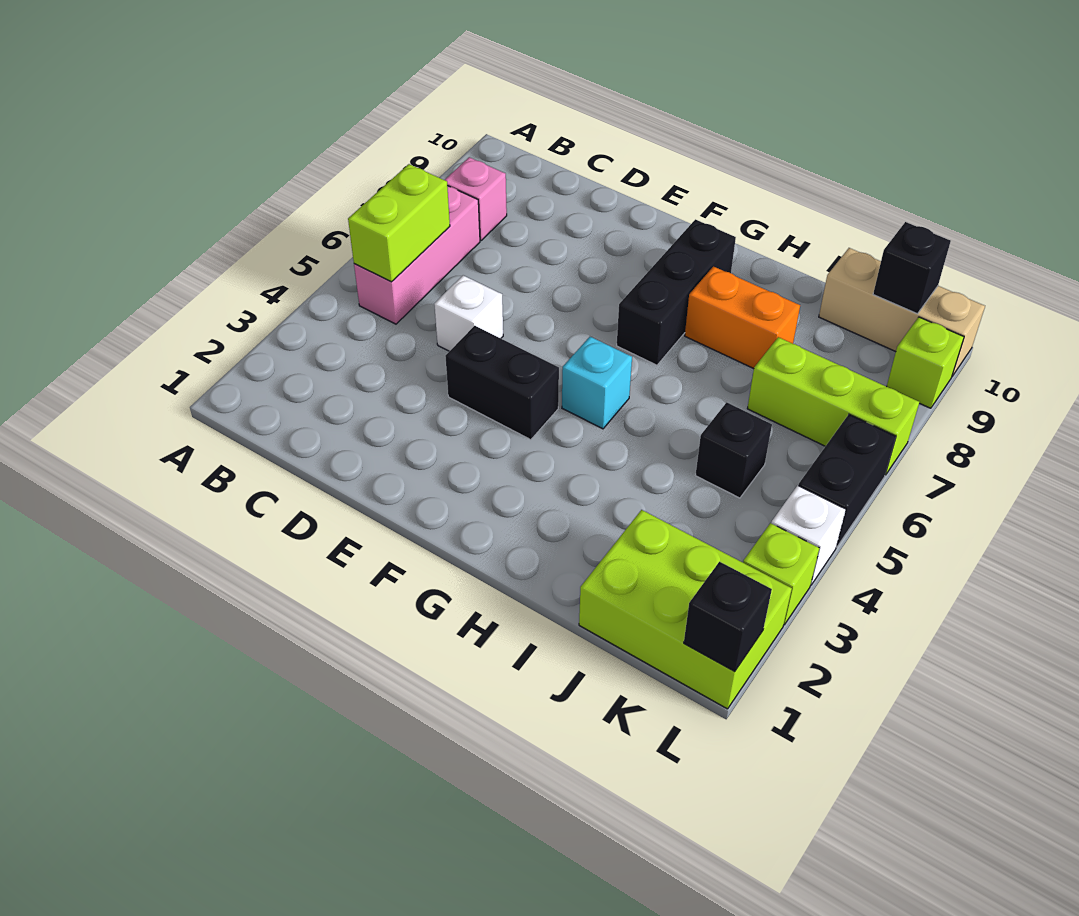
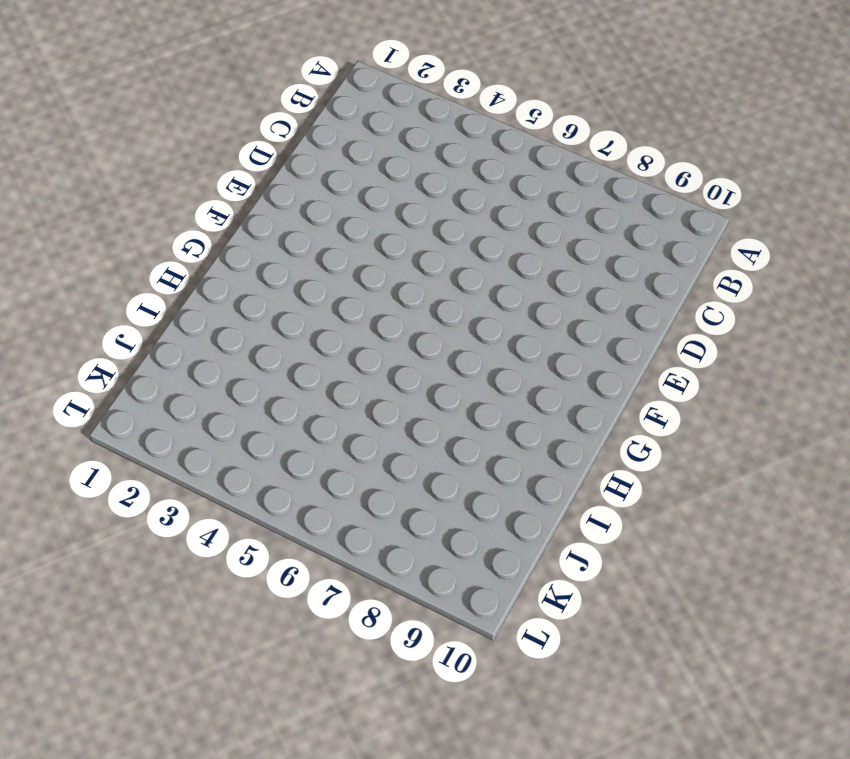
none -> pink brick B5:B7 level 1
none -> pink brick B8 level 1
none -> white brick D5 level 1

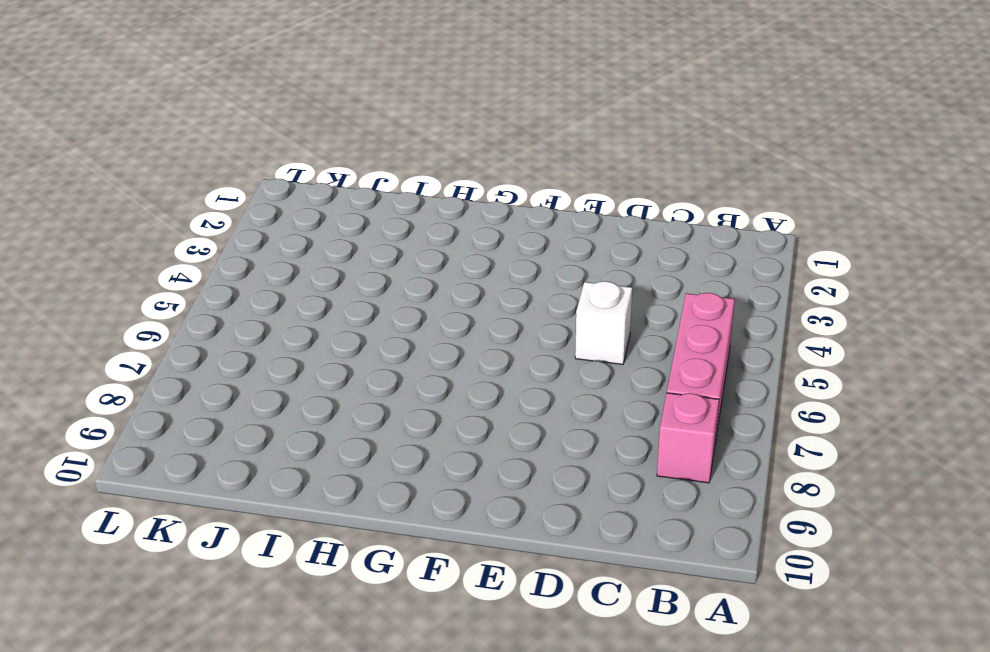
none -> black brick E4:F4 level 1
none -> cyan brick G5 level 1
none -> black brick G7:G9 level 1

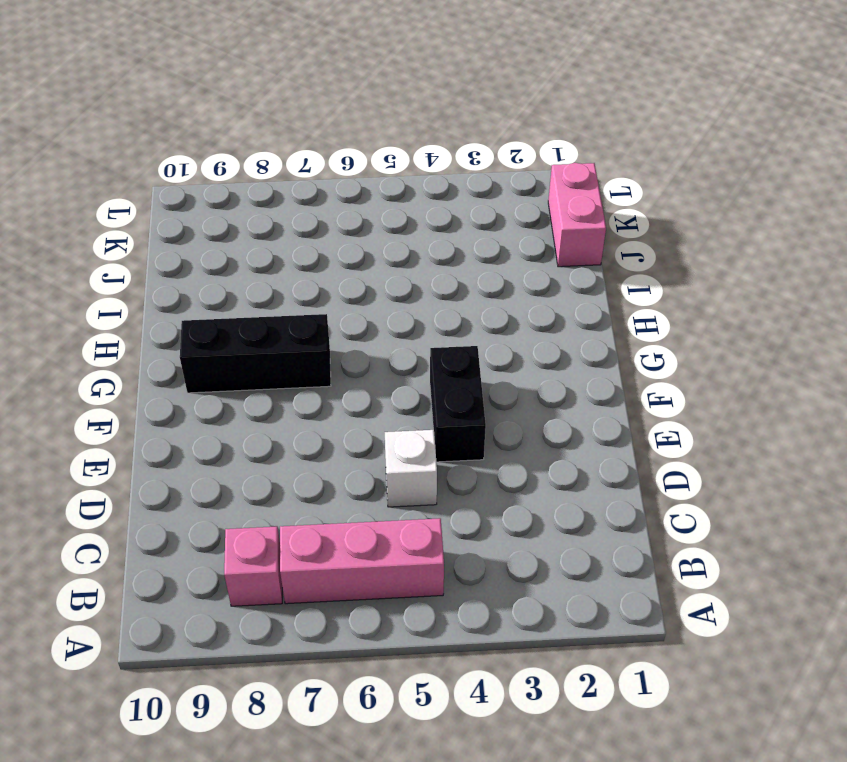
pink brick J1:K1 level 1 -> lime brick J1:L2 level 1
none -> cyan brick G5 level 1
none -> orange brick H8:I8 level 1
none -> black brick J5 level 1

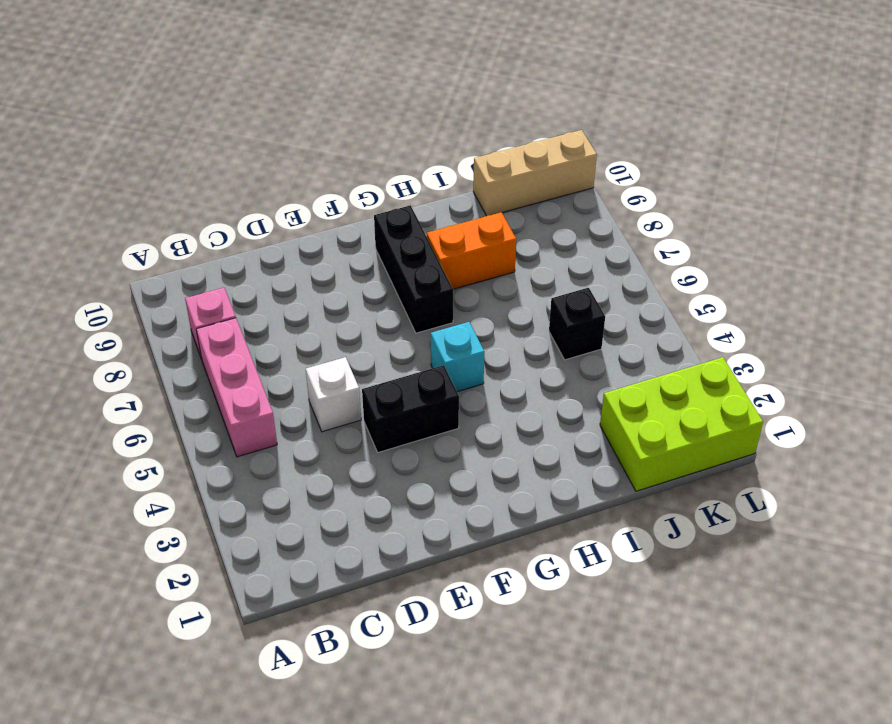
none -> lime brick J7:L7 level 1
none -> lime brick L3 level 1
none -> white brick L4 level 1

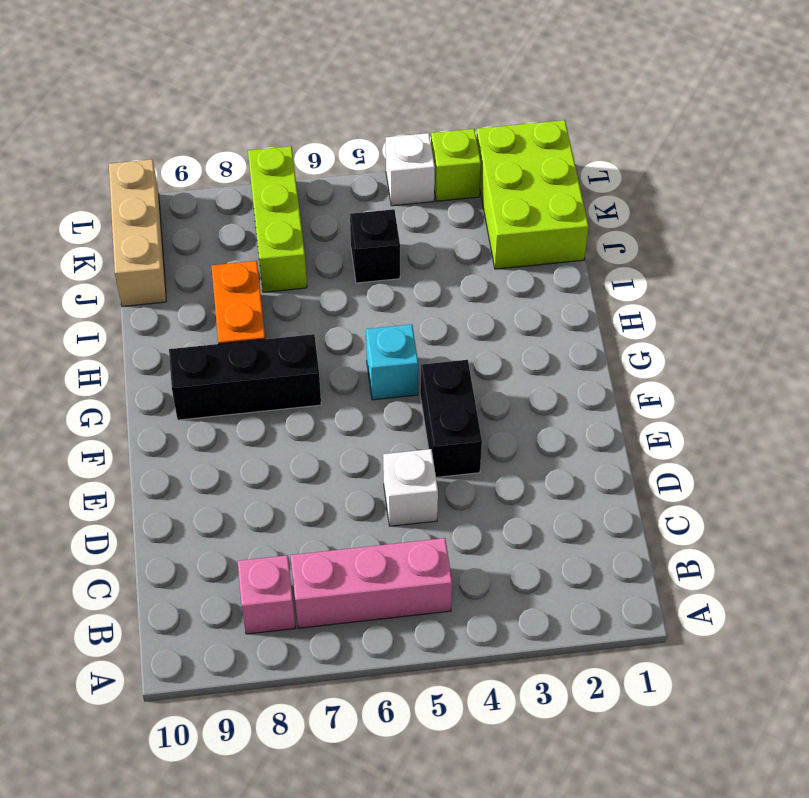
none -> black brick L5:L6 level 1
none -> lime brick L9 level 1
none -> lime brick B5:B6 level 2

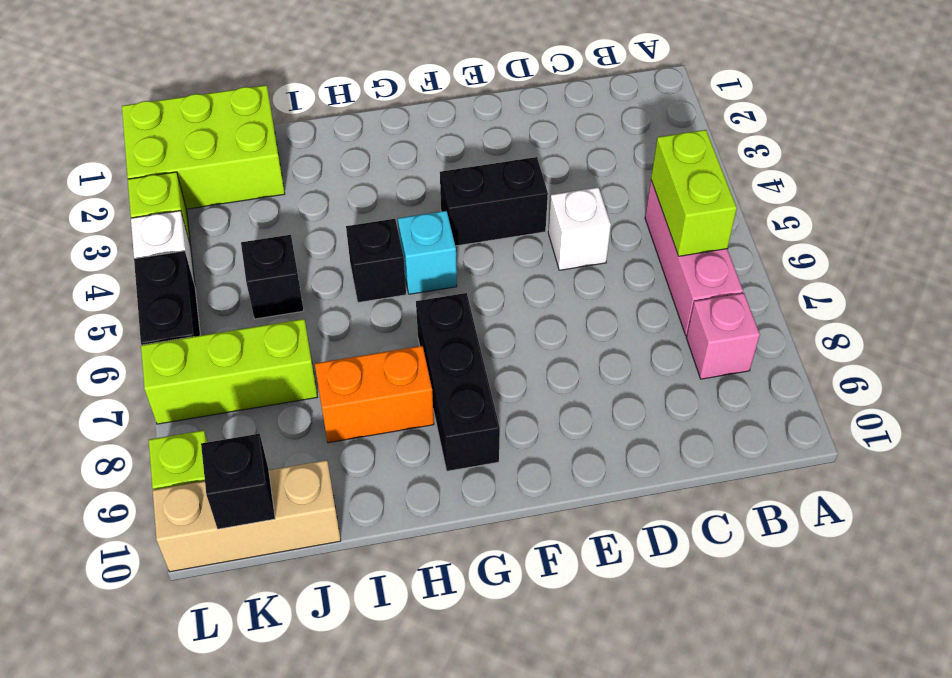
black brick H5 level 1 -> black brick L1 level 2

